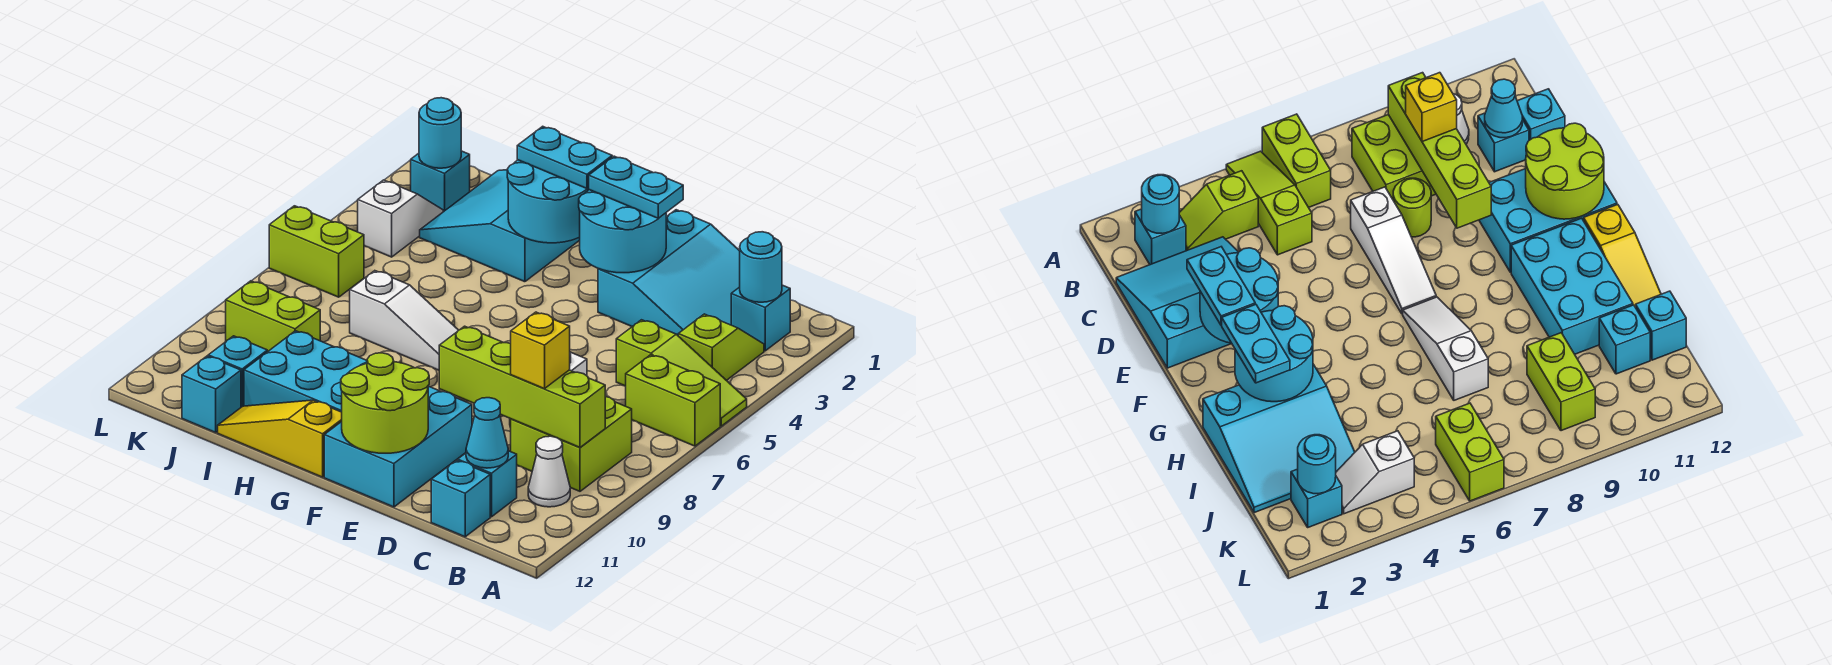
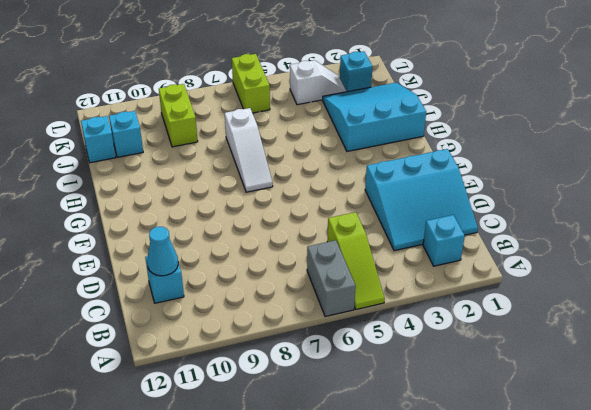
grey brick A6:B6 level 1 -> lime brick A6:B6 level 1
none -> lime slope B3:B4 level 1 top 4
none -> lime brick B8:C9 level 1
none -> white cone B10 level 1
none -> cyan brick C12 level 1

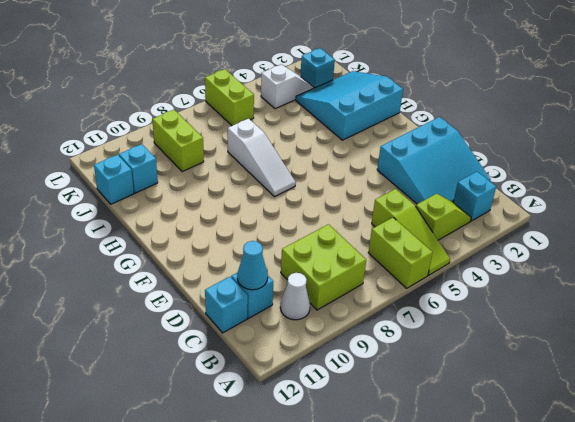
none -> white slope D7:F7 level 1 top D
none -> lime round brick D8 level 1
none -> cyan brick E10:F12 level 1
none -> cyan brick G10:I11 level 1

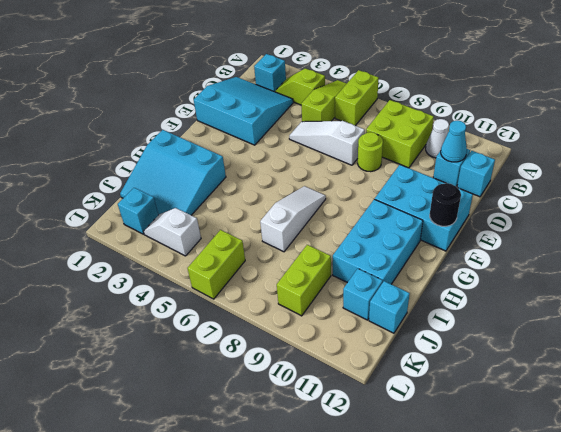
white slope D5:D7 level 1 top 7 -> white slope D7:F7 level 1 top D
black round brick F12 level 2 -> lime round brick E11:F12 level 2
none -> yellow slope G12:I12 level 1 top G
none -> cyan round brick B2 level 2
none -> lime brick B9:E9 level 2
none -> cyan round brick E2:F3 level 2

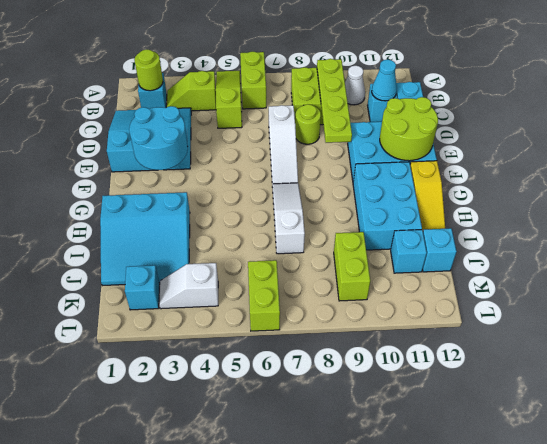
lime round brick B2 level 2 -> cyan round brick B2 level 2
lime plate B9:E9 level 2 -> lime brick B9:E9 level 2
none -> cyan round brick G2:H3 level 2
none -> cyan round brick K2 level 2
none -> yellow brick C9 level 3
none -> cyan plate E2:F2 level 3

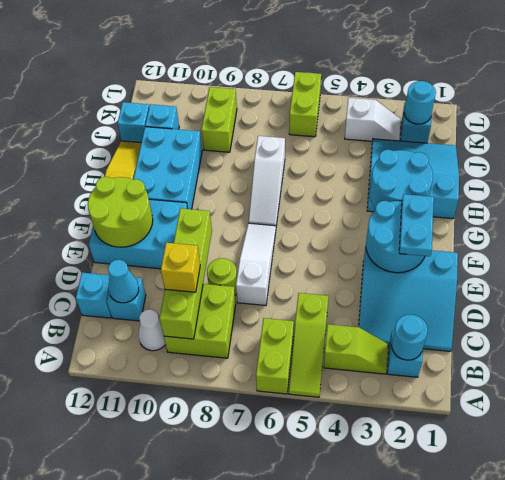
none -> cyan plate G2:H2 level 3

